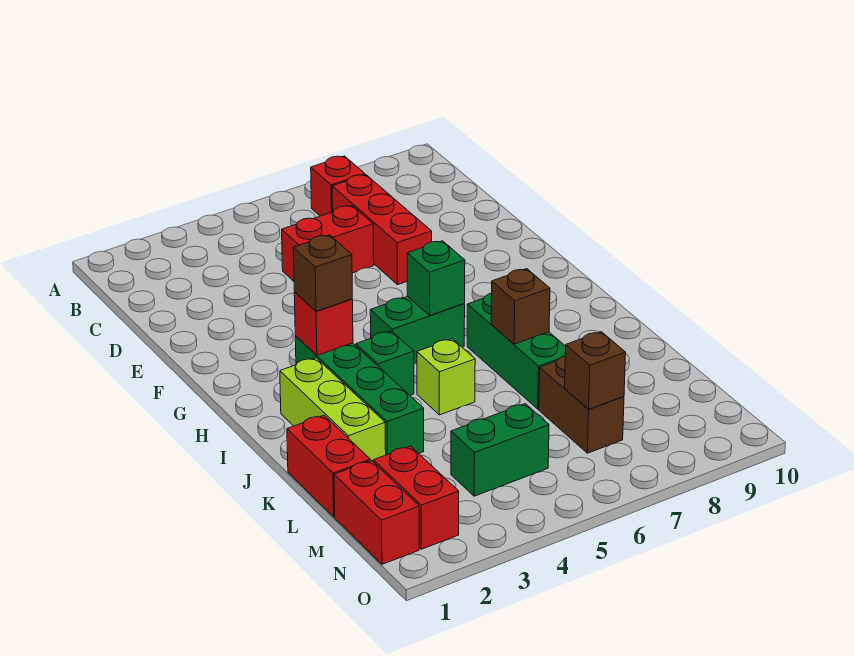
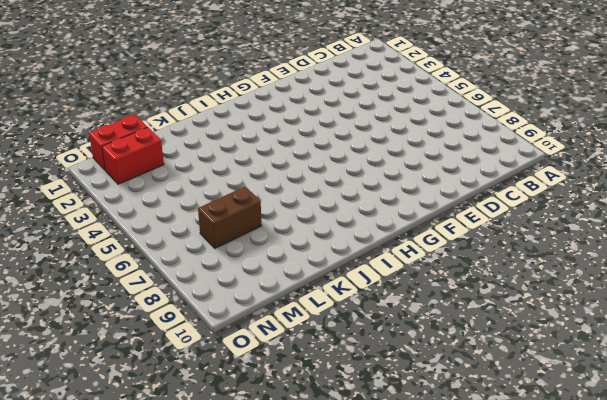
none -> red brick B7 level 1
none -> red brick C7:E7 level 1
none -> red brick D5:D6 level 1

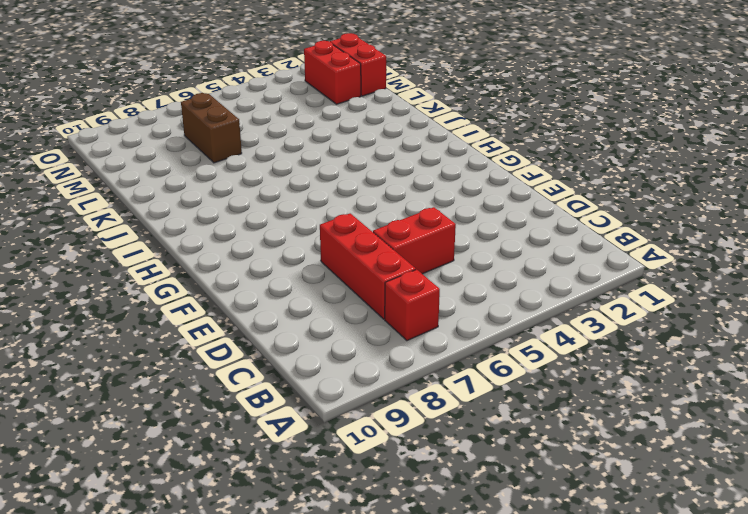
none -> green brick H3:K3 level 1
none -> green brick H5:H6 level 1
none -> lime brick I2:K2 level 1

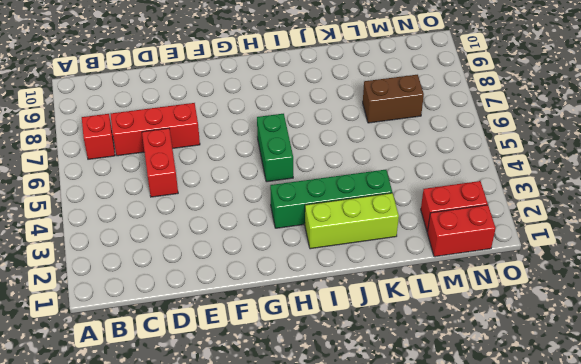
none -> green brick I4 level 1
none -> green brick I7:K7 level 1
none -> lime brick J5 level 1

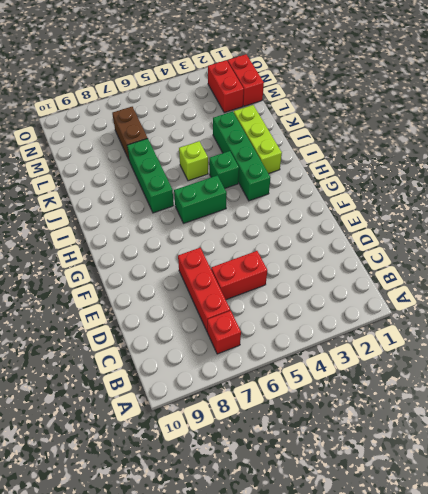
none -> red brick K1:L1 level 1
none -> green brick M4:M5 level 1
none -> red brick H3 level 2

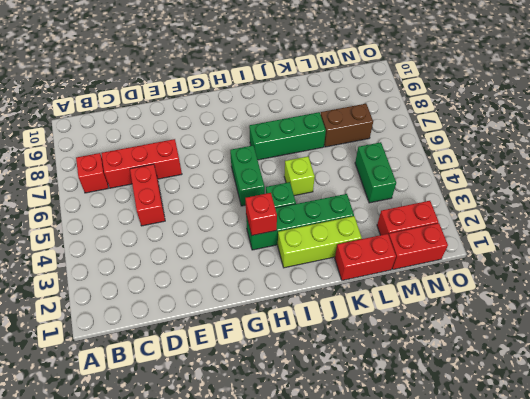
none -> green brick H6 level 2
none -> brown brick J7 level 2
none -> brown brick M7 level 2

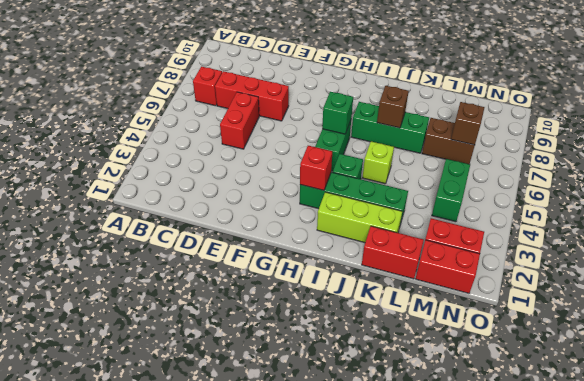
none -> brown brick H3 level 3

